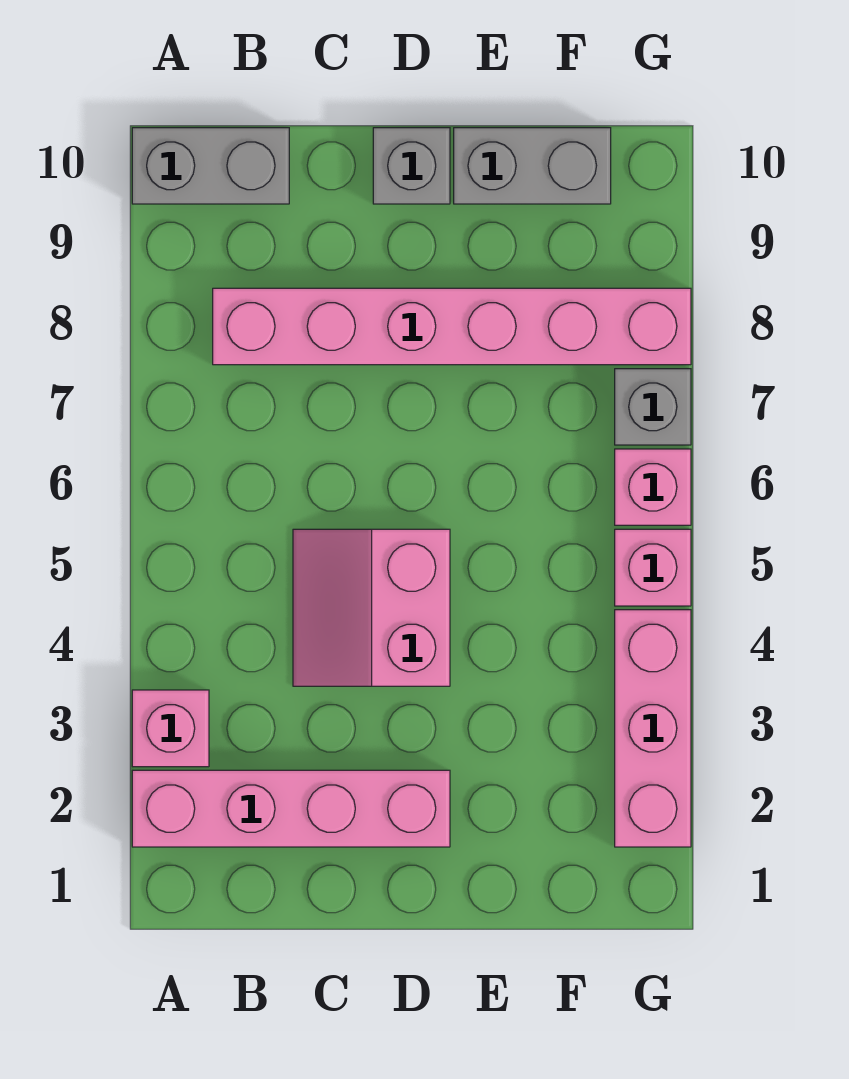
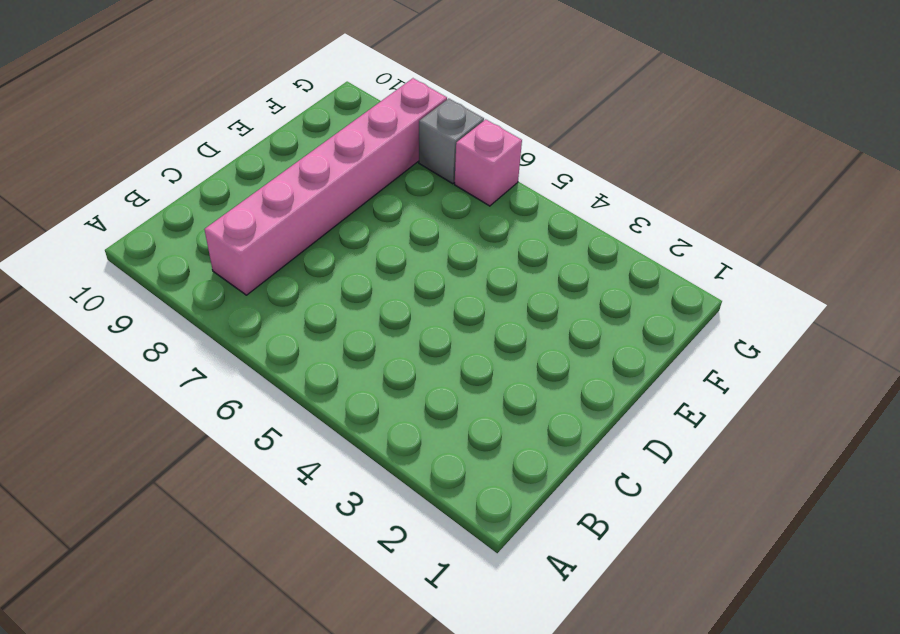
none -> pink brick A2:D2 level 1
none -> pink brick A3 level 1

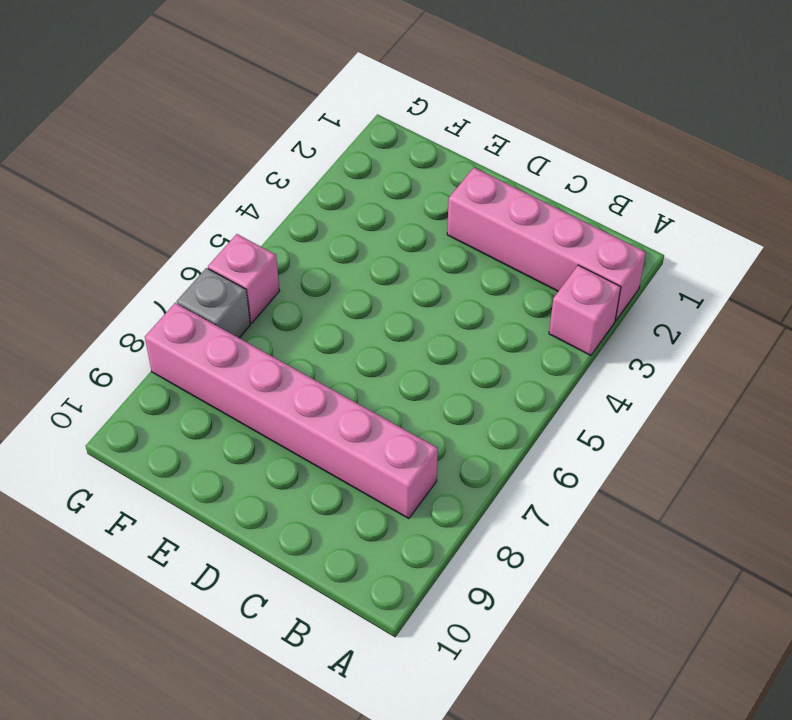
none -> grey brick A10:B10 level 1
none -> pink slope C4:D5 level 1 top D

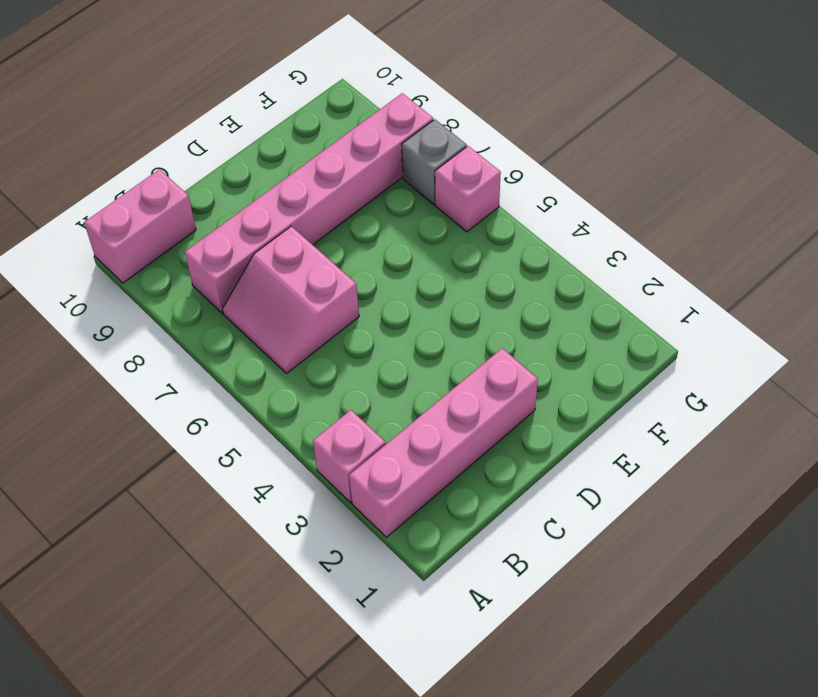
pink brick A10:B10 level 1 -> grey brick A10:B10 level 1
pink slope B6:C7 level 1 top C -> pink slope C4:D5 level 1 top D
none -> grey brick D10 level 1
none -> grey brick E10:F10 level 1

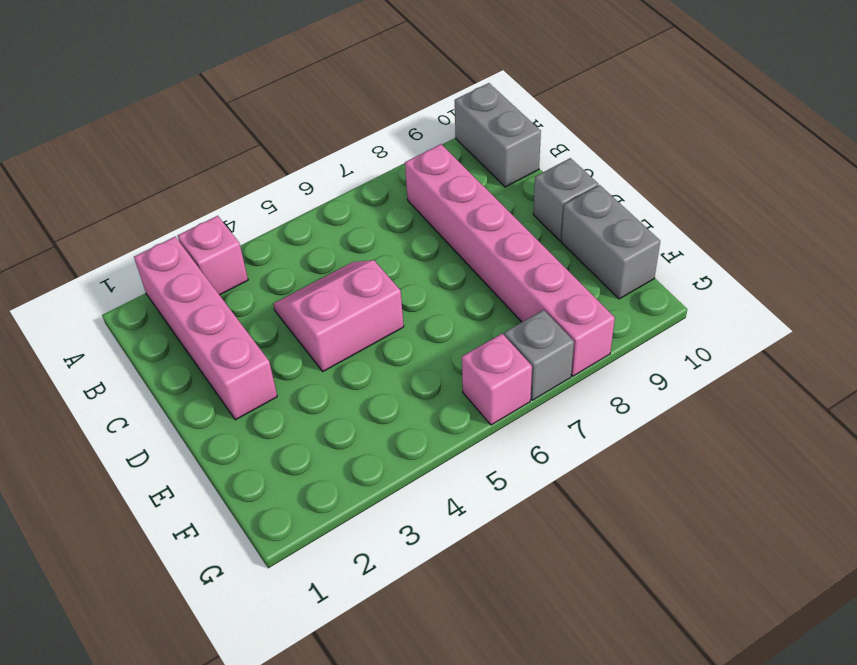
none -> pink brick G2:G4 level 1
none -> pink brick G5 level 1

